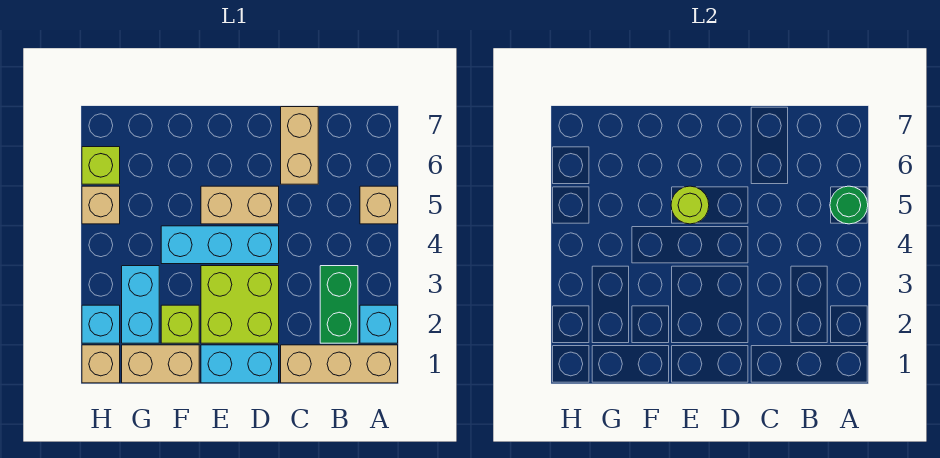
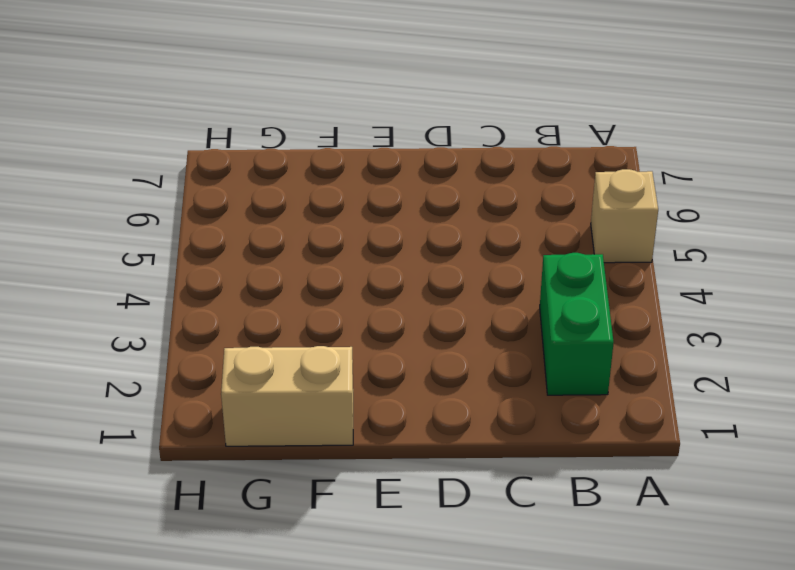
none -> tan brick A1:C1 level 1
none -> cyan brick A2 level 1
none -> tan brick C6:C7 level 1

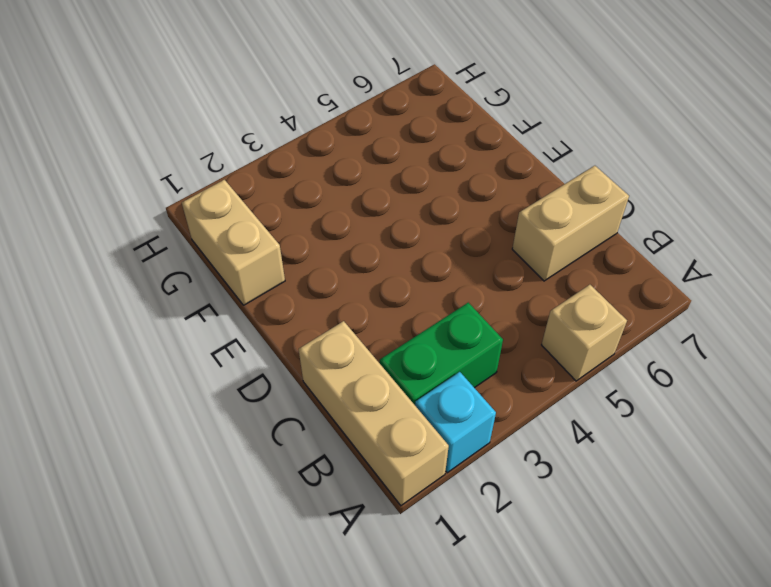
none -> cyan brick D1:E1 level 1
none -> lime brick D2:E3 level 1
none -> cyan brick D4:F4 level 1

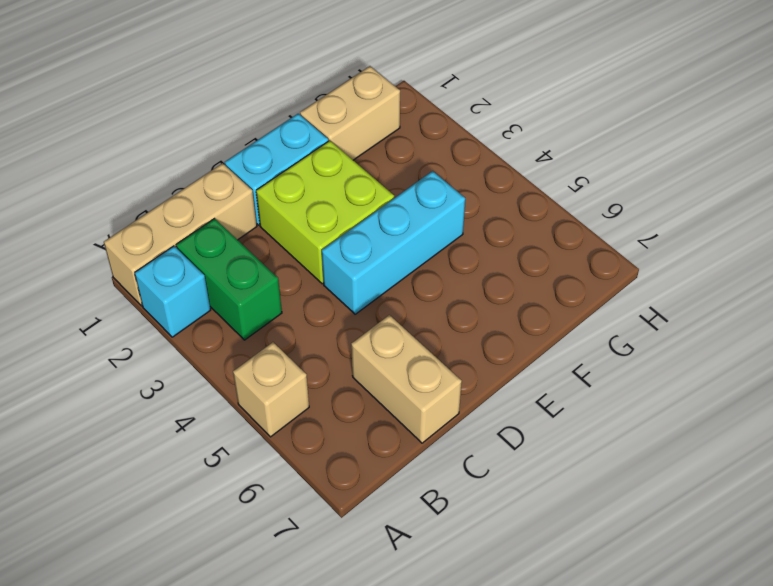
none -> tan brick D5:E5 level 1
none -> lime brick F2 level 1
none -> cyan brick G2:G3 level 1

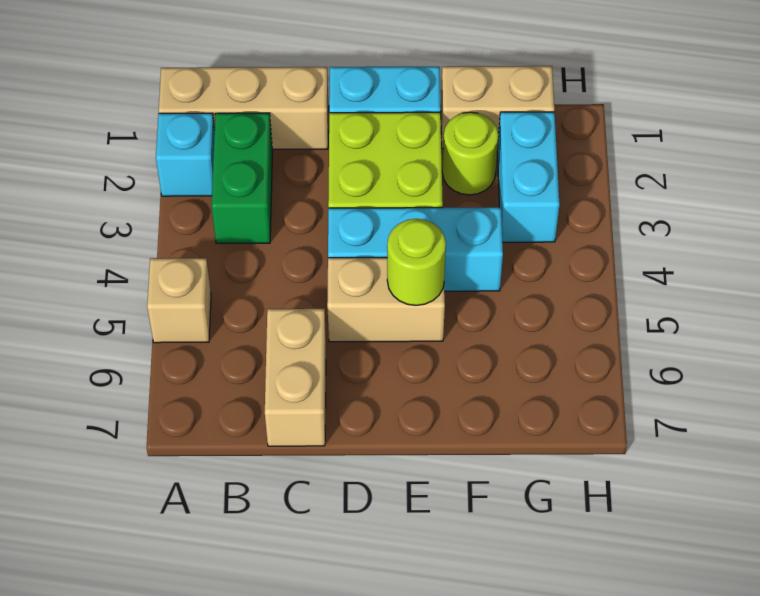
lime round brick F2 level 1 -> lime brick F2 level 1
none -> tan brick H1 level 1
none -> cyan brick H2 level 1
none -> tan brick H5 level 1

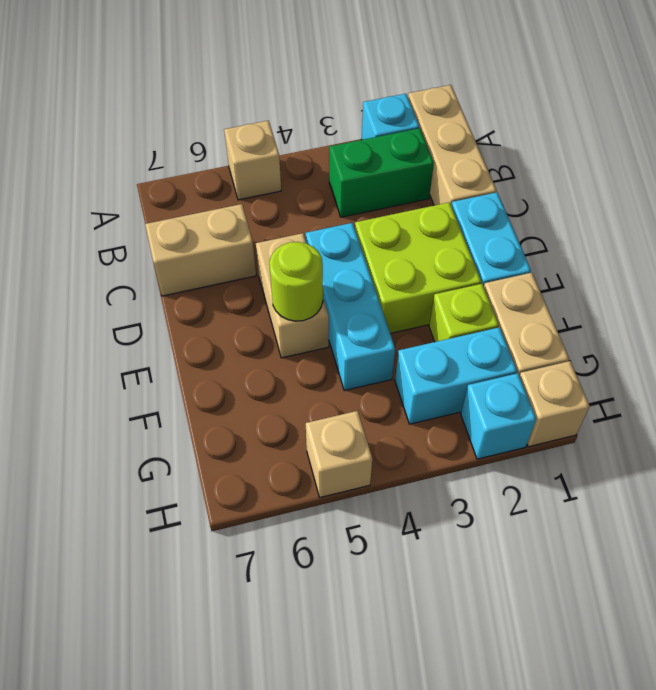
none -> lime brick H6 level 1
none -> green round brick A5 level 2

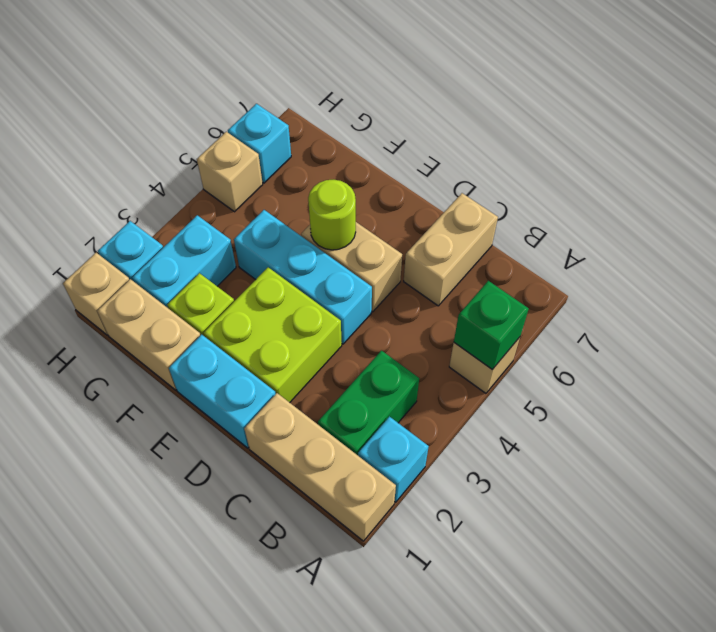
green brick A5 level 2 -> green round brick A5 level 2
cyan brick H6 level 1 -> lime brick H6 level 1

